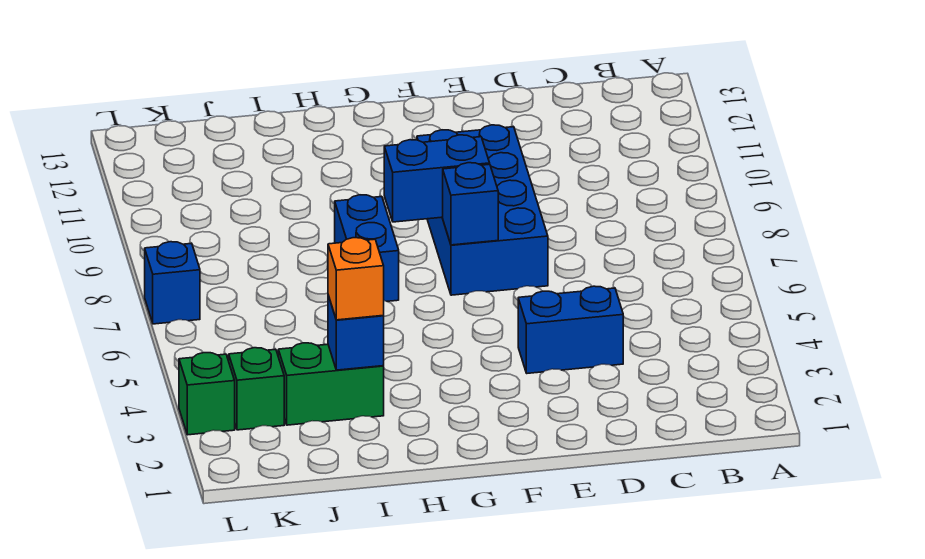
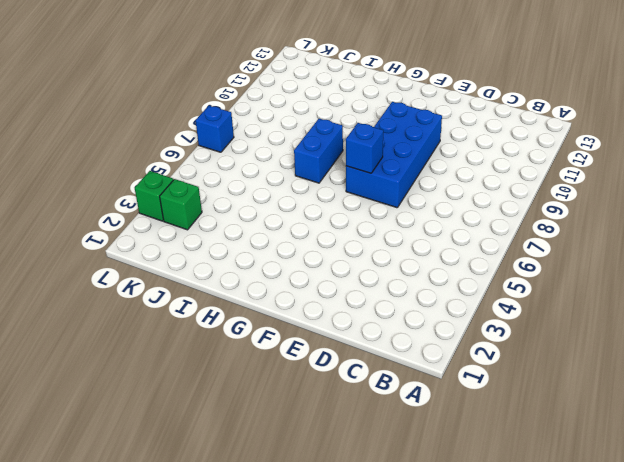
none -> blue brick D4:E4 level 1
none -> green brick I3:J3 level 1

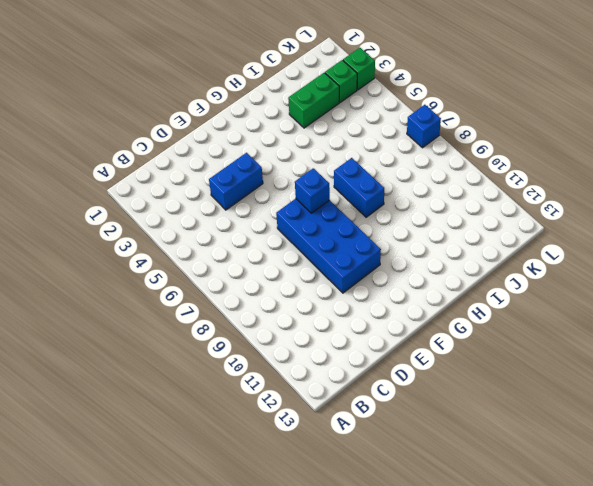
none -> blue brick F8:G8 level 2
none -> blue brick I3 level 2

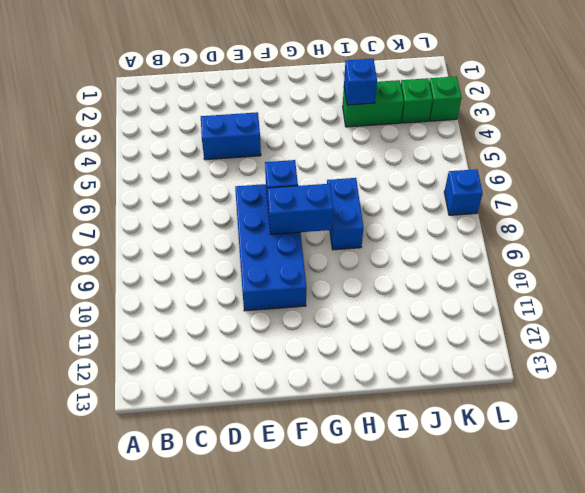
none -> orange brick I3 level 3

